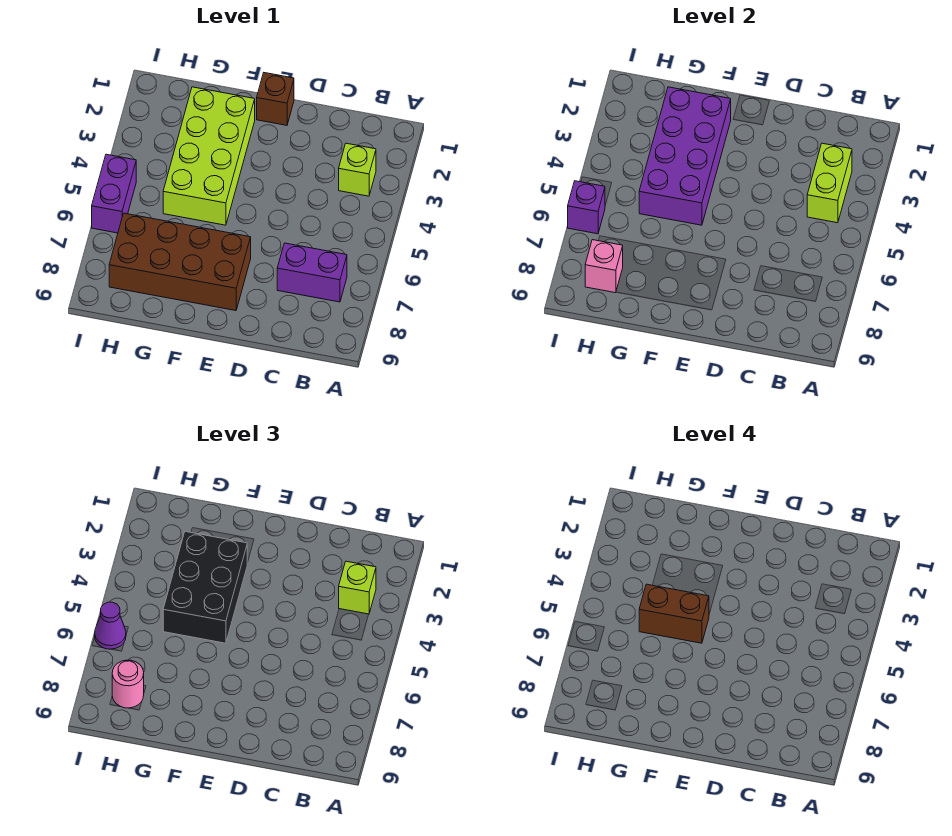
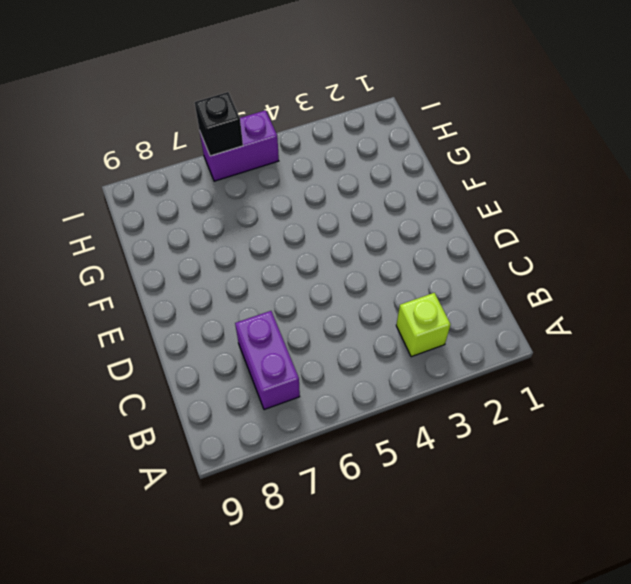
black brick I6 level 2 -> purple brick I6 level 2
none -> brown brick E1 level 1
none -> brown brick E7:H8 level 1
none -> lime brick F2:G5 level 1

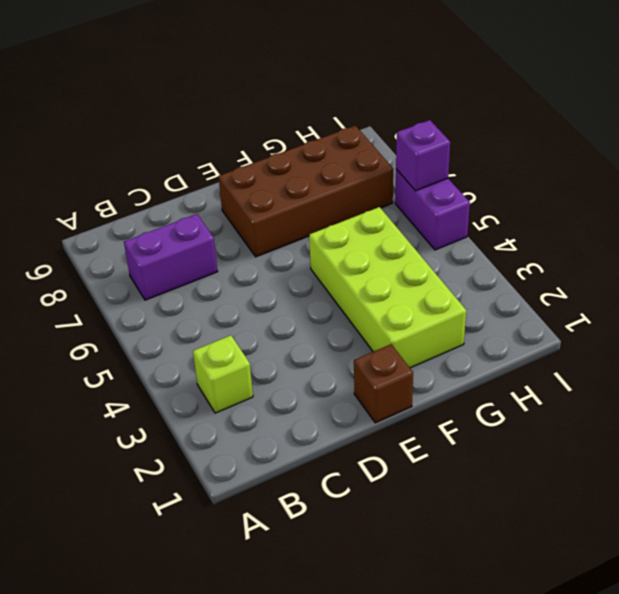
none -> lime brick B3:B4 level 2
none -> purple brick F2:G5 level 2
none -> pink brick H8 level 2

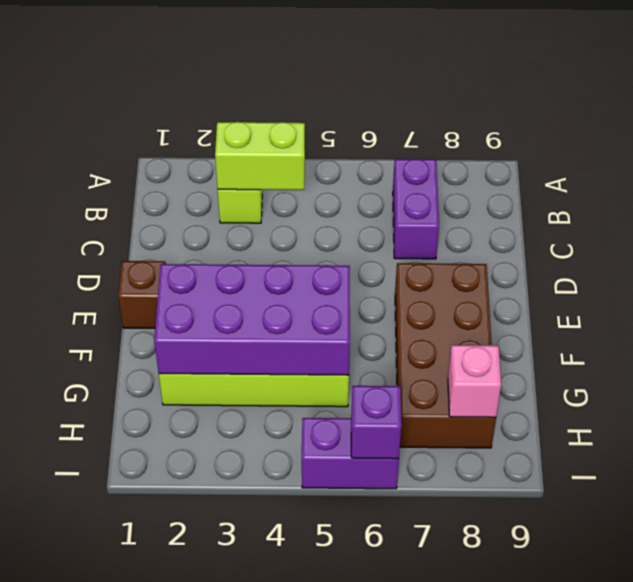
none -> lime brick B3 level 3
none -> black brick F3:G5 level 3
none -> pink round brick H8 level 3

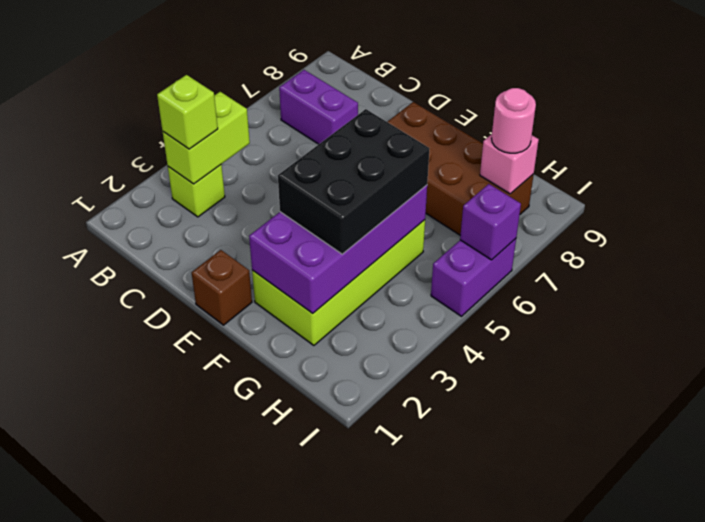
none -> purple cone I6 level 3
none -> brown brick F5:G5 level 4

